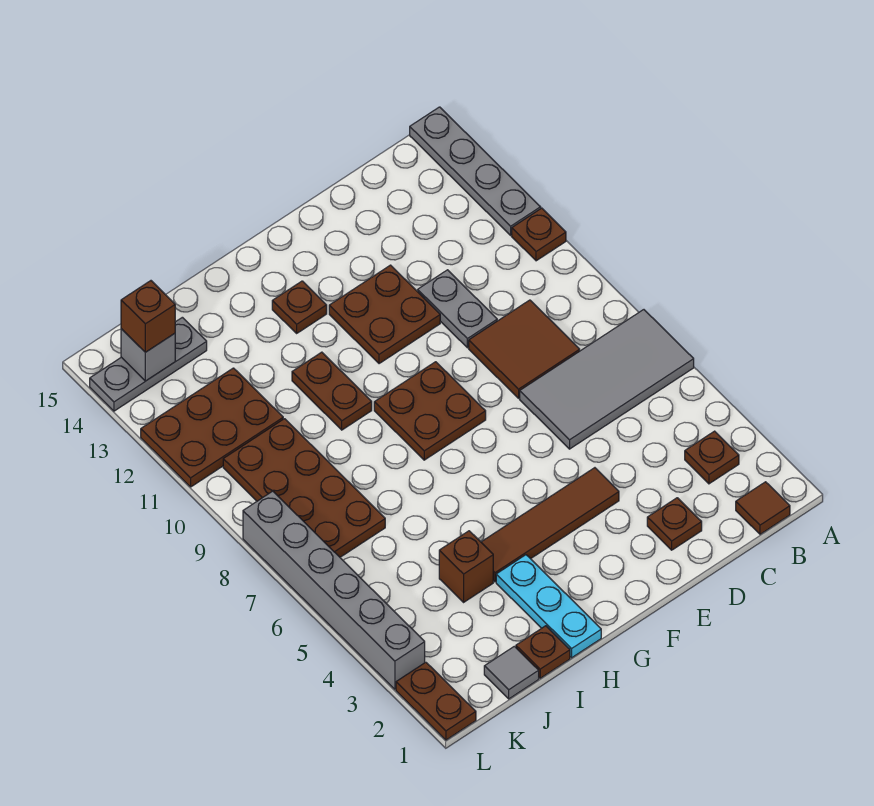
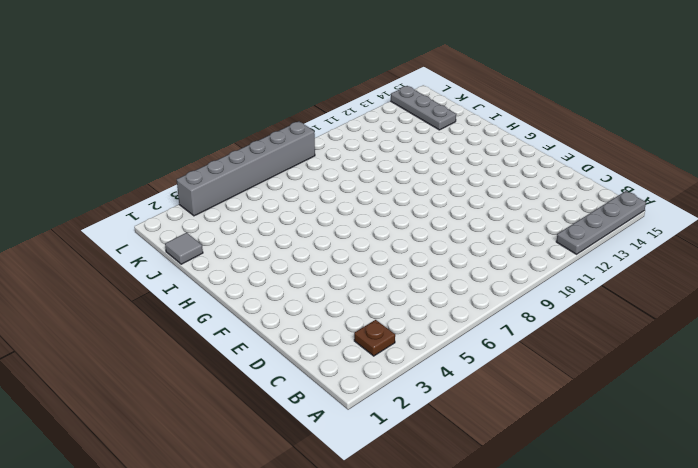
none -> grey tile A6:D7 level 1
none -> brown plate A11 level 1
none -> brown tile B1 level 1

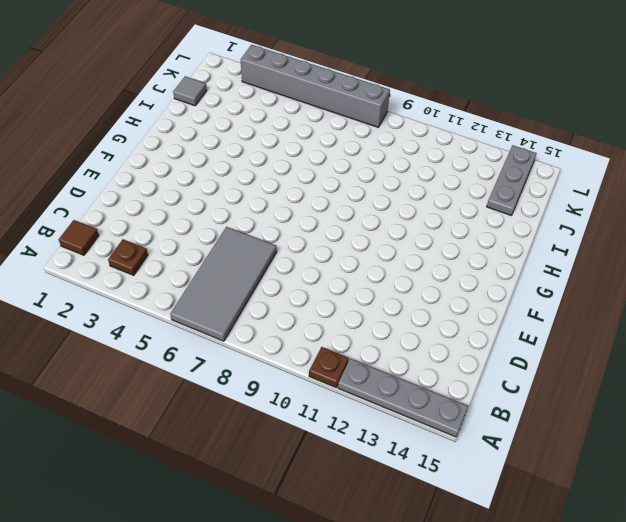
none -> brown tile C8:D9 level 1
none -> brown plate D2 level 1
none -> grey plate D10:D11 level 1

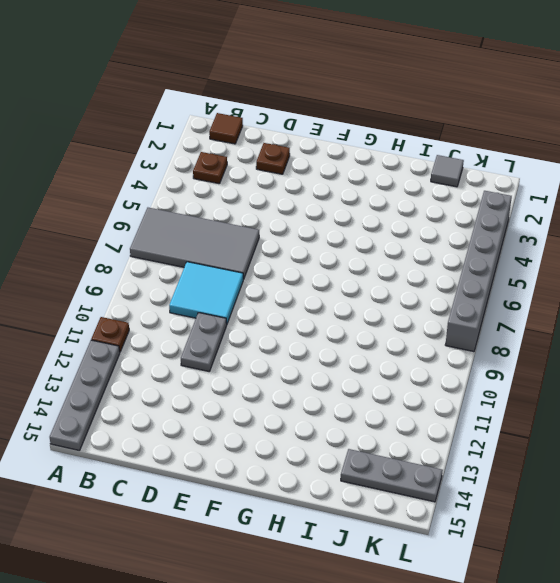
cyan tile C8:D9 level 1 -> brown tile C8:D9 level 1
none -> brown tile E4:H4 level 1
none -> brown plate E11:F12 level 1
none -> brown plate F8:G9 level 1

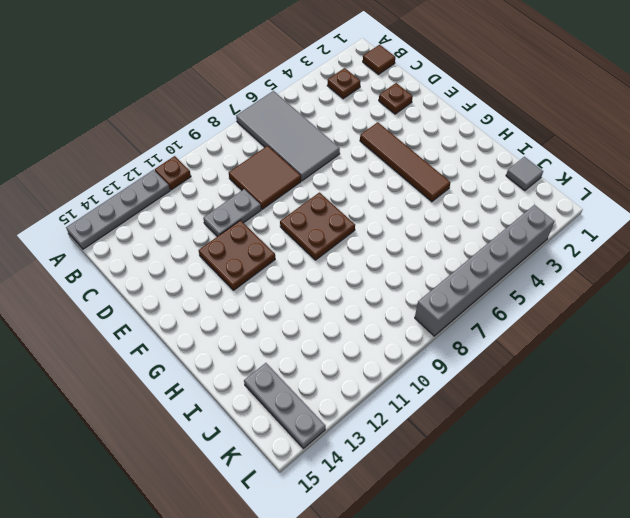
none -> brown plate G13 level 1
none -> cyan plate H1:H3 level 1
none -> brown plate H10:H11 level 1

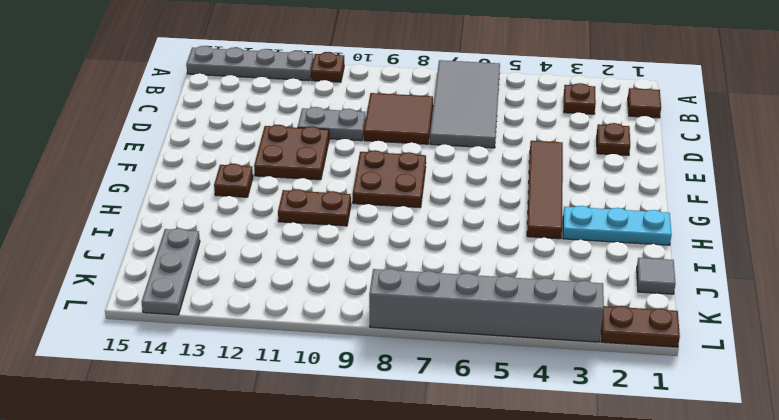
none -> brown plate I1 level 1
none -> brown brick I4 level 1
none -> brown plate J7:K10 level 1

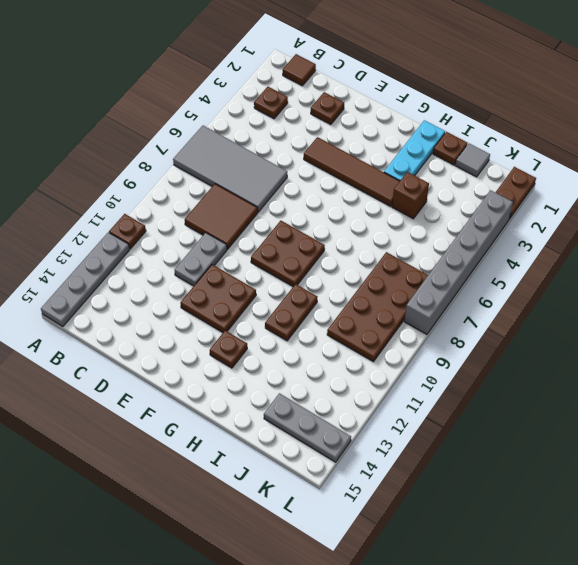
none -> brown plate J11:L12 level 1
none -> grey brick K14 level 2
none -> brown brick K14 level 3

